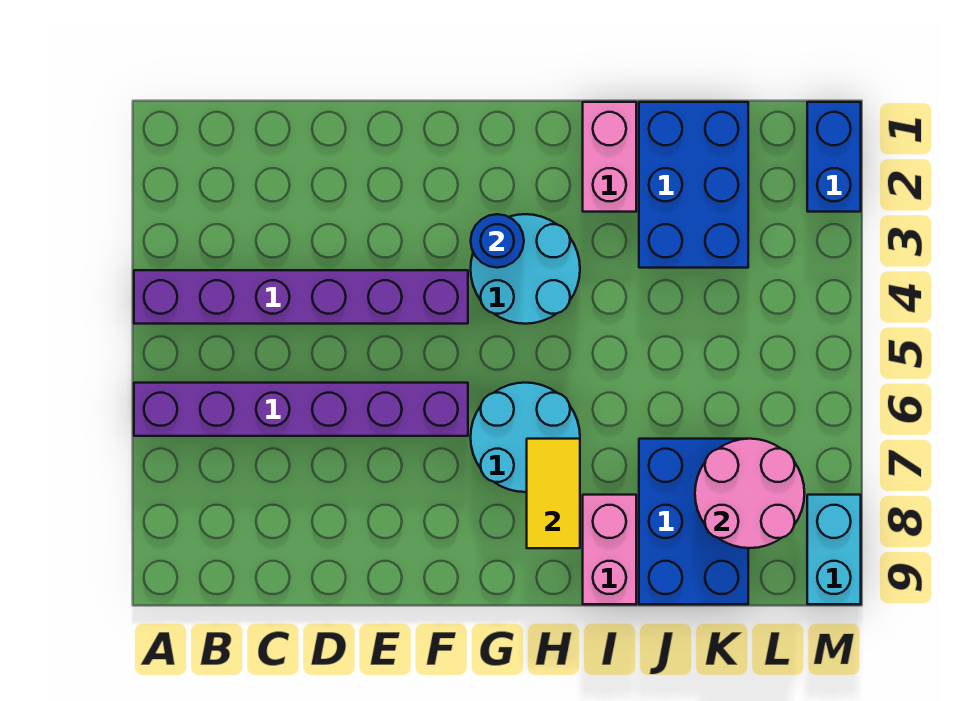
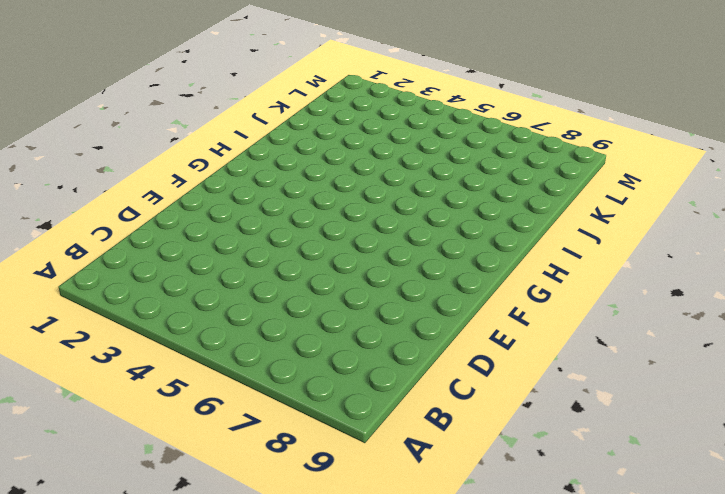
none -> purple brick A4:F4 level 1
none -> purple brick A6:F6 level 1
none -> cyan round brick G3:H4 level 1

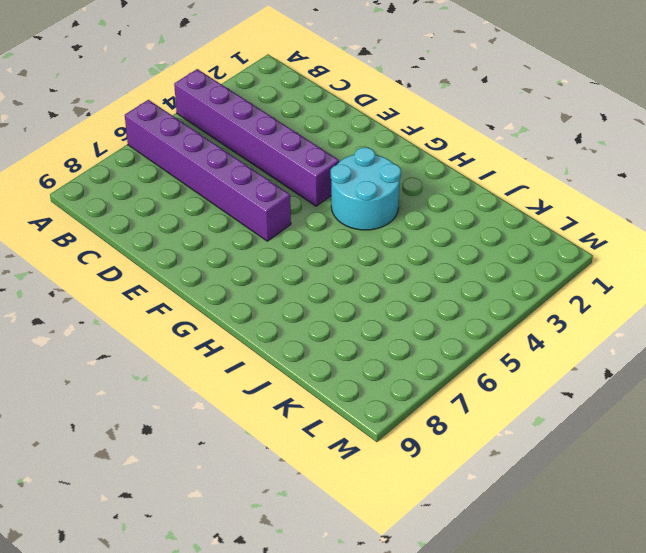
none -> cyan round brick G6:H7 level 1
none -> pink brick I1:I2 level 1
none -> pink brick I8:I9 level 1

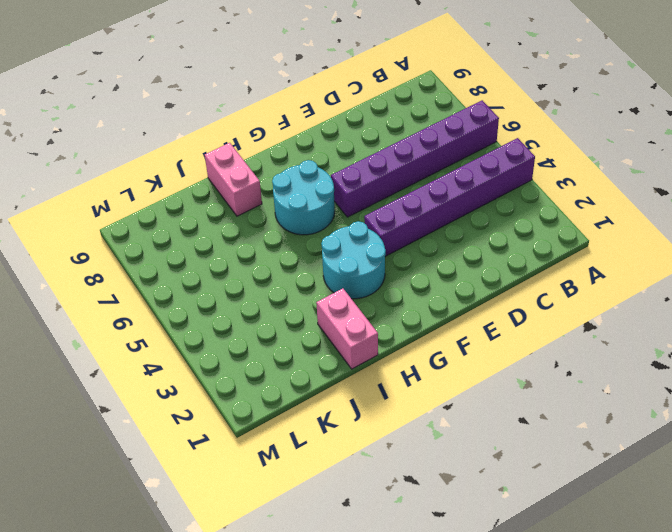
none -> blue brick J1:K3 level 1
none -> blue brick J7:K9 level 1
none -> blue brick M1:M2 level 1

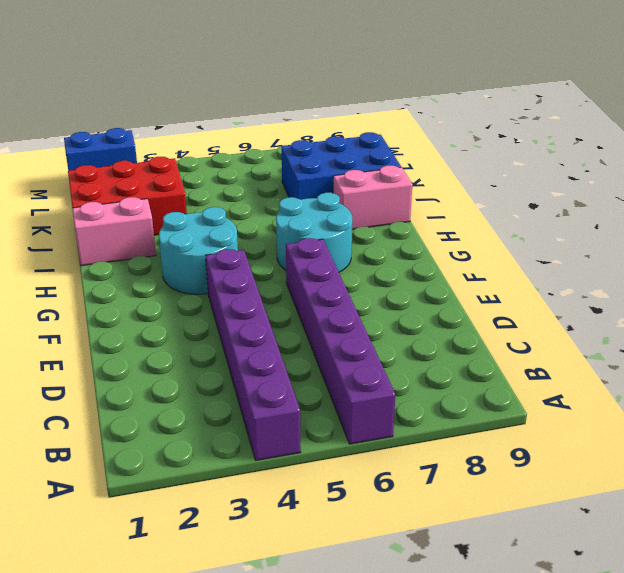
red brick J1:K3 level 1 -> blue brick J1:K3 level 1
none -> cyan brick M8:M9 level 1
none -> blue round brick G3 level 2
none -> yellow tile H7:H8 level 2

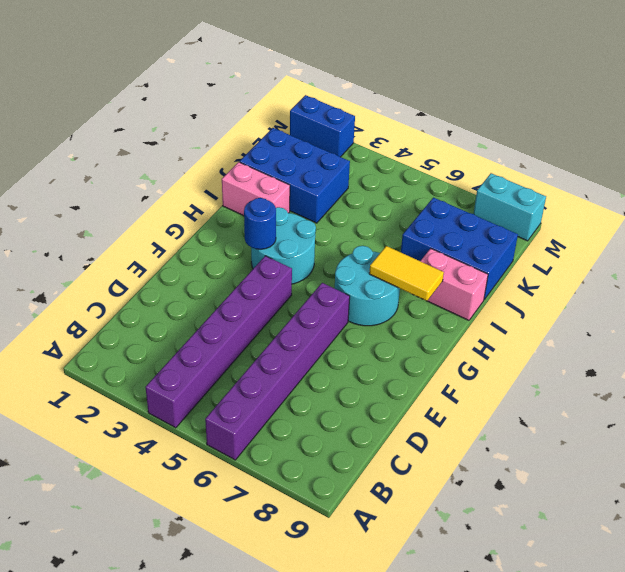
none -> pink round brick K7:L8 level 2

